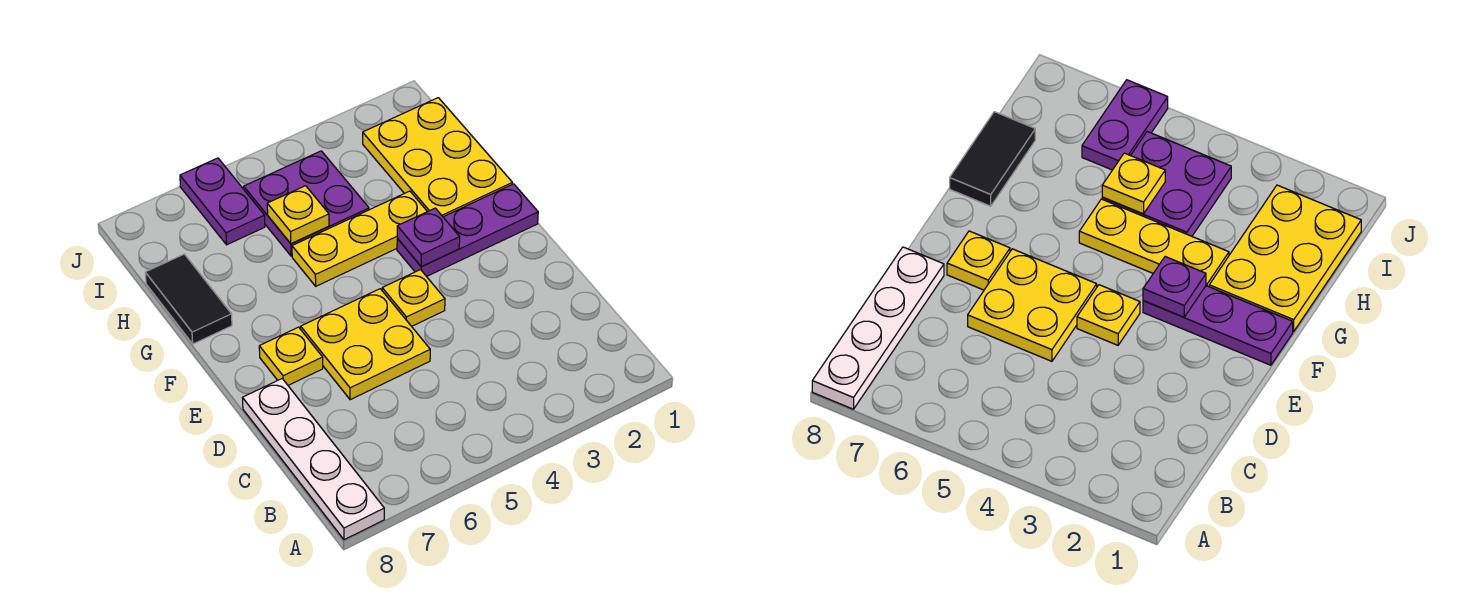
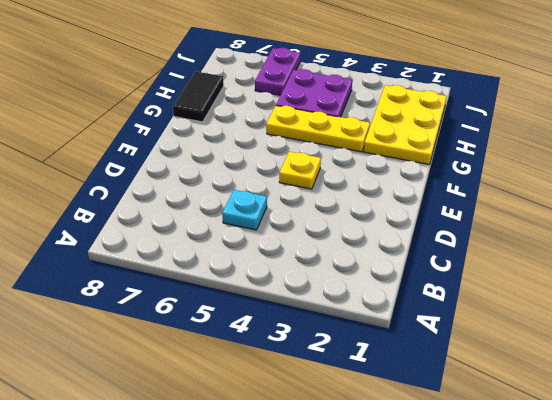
cyan plate C5 level 1 -> none
none -> white plate A8:D8 level 1
none -> yellow plate D5:E6 level 1
none -> yellow plate E7 level 1

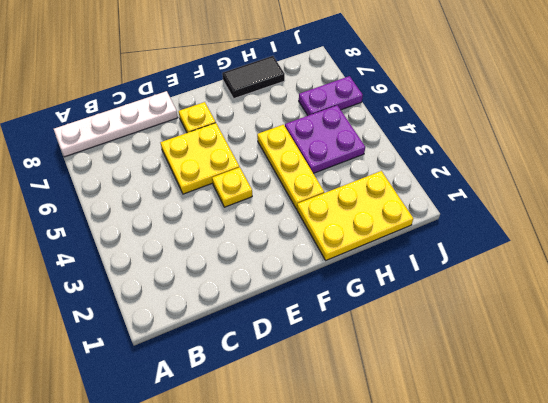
none -> purple plate F1:F3 level 1
none -> purple plate F3 level 2
none -> yellow plate H5 level 2

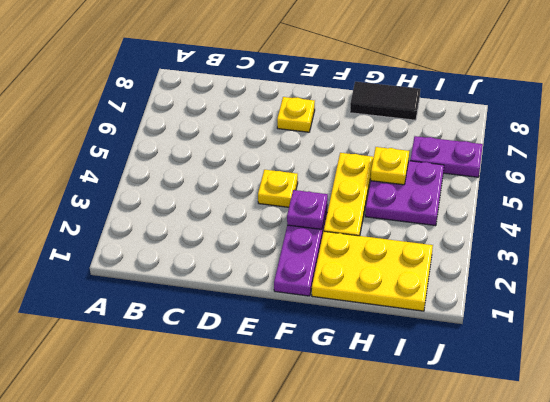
none -> white plate A8:D8 level 1
none -> yellow plate D5:E6 level 1

